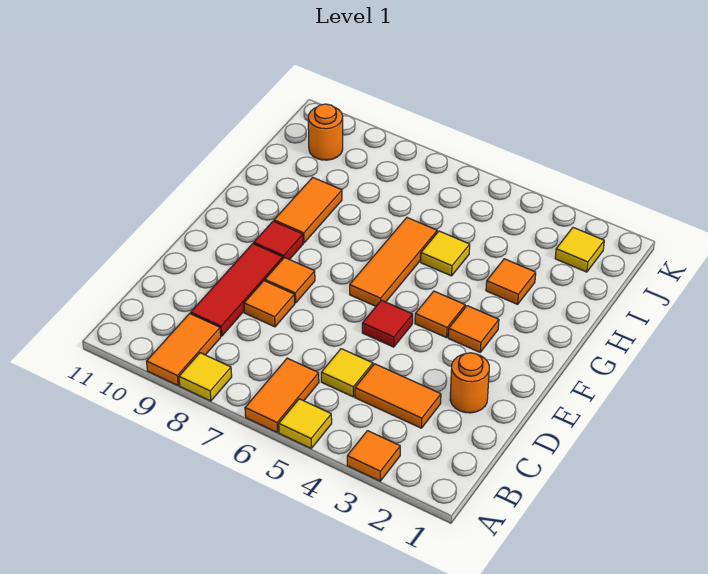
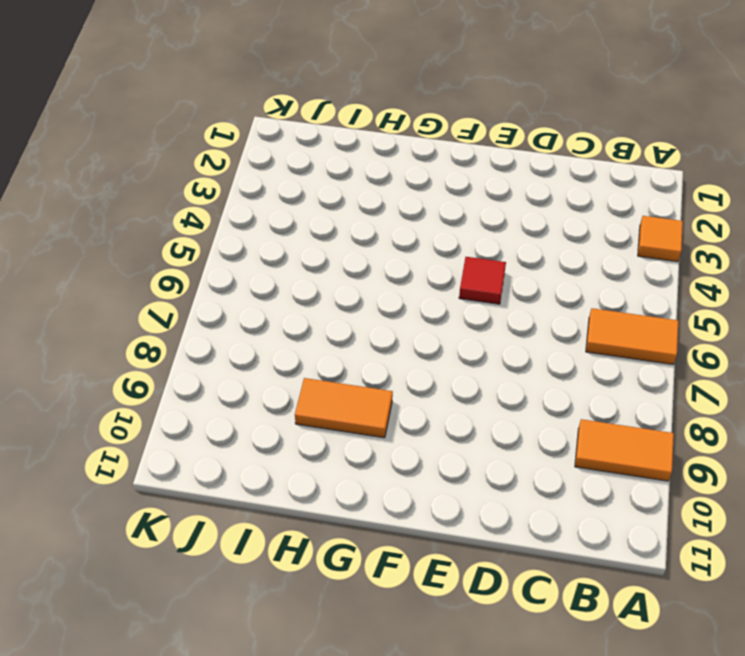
none -> yellow tile A5 level 1
none -> yellow tile A8 level 1
none -> orange tile C3:C4 level 1

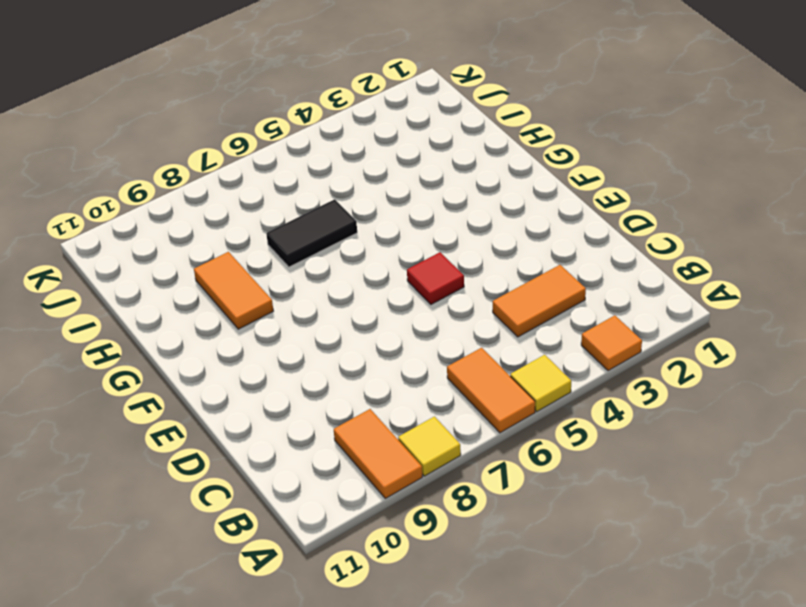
black tile H6:H7 level 1 -> orange tile F6:H6 level 1
none -> yellow tile C5 level 1
none -> red tile C9:E9 level 1
none -> orange round brick D2 level 1

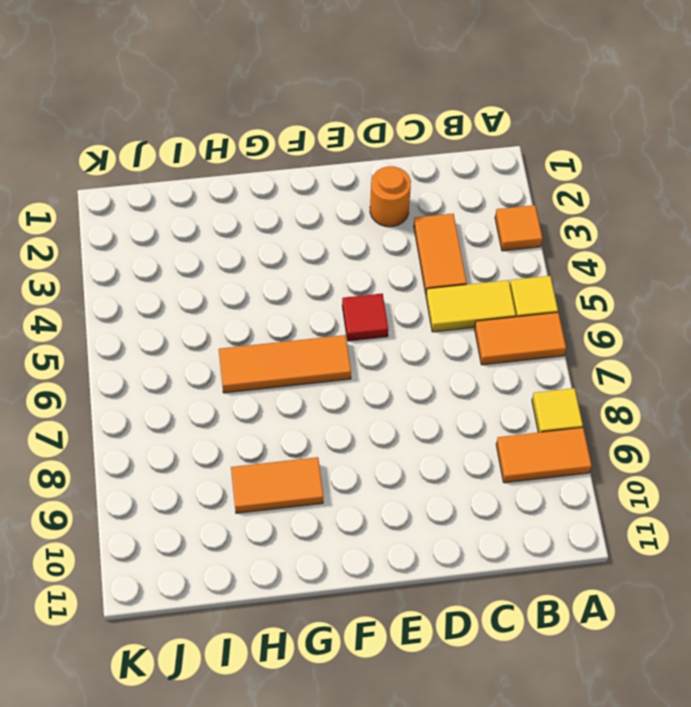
yellow tile B5:C5 level 1 -> yellow tile C5 level 1
none -> red tile C9:E9 level 1
none -> orange tile D8 level 1
none -> orange tile E8 level 1

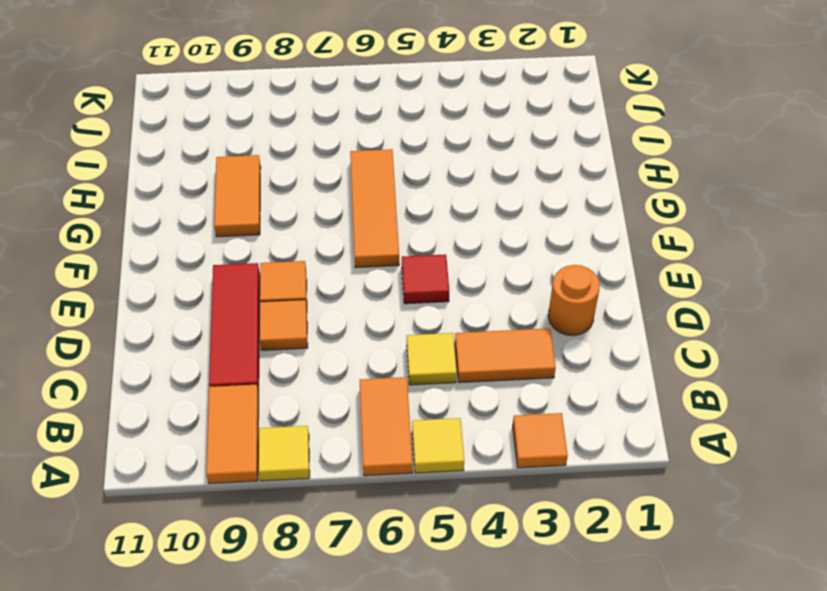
none -> orange tile F3 level 1
none -> orange tile F4 level 1
none -> red tile F9 level 1

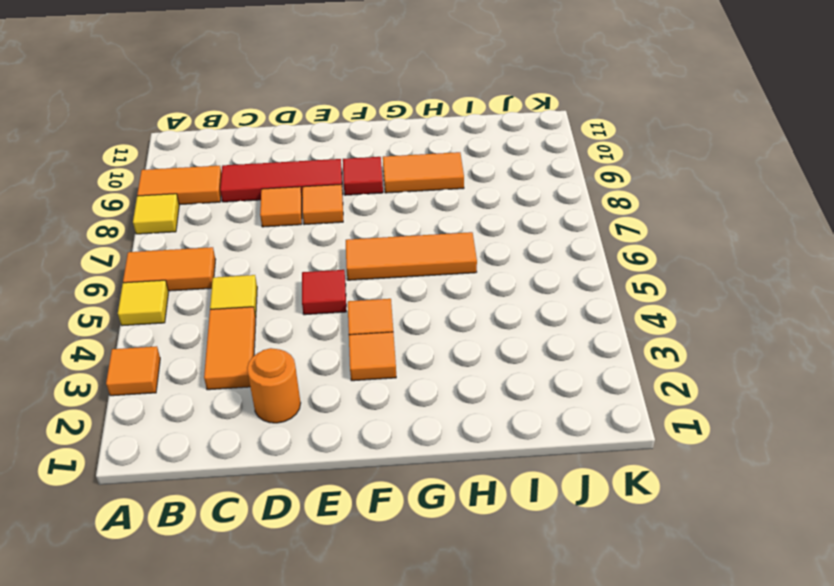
none -> orange tile H3 level 1
none -> yellow tile H5 level 1
none -> yellow tile J2 level 1

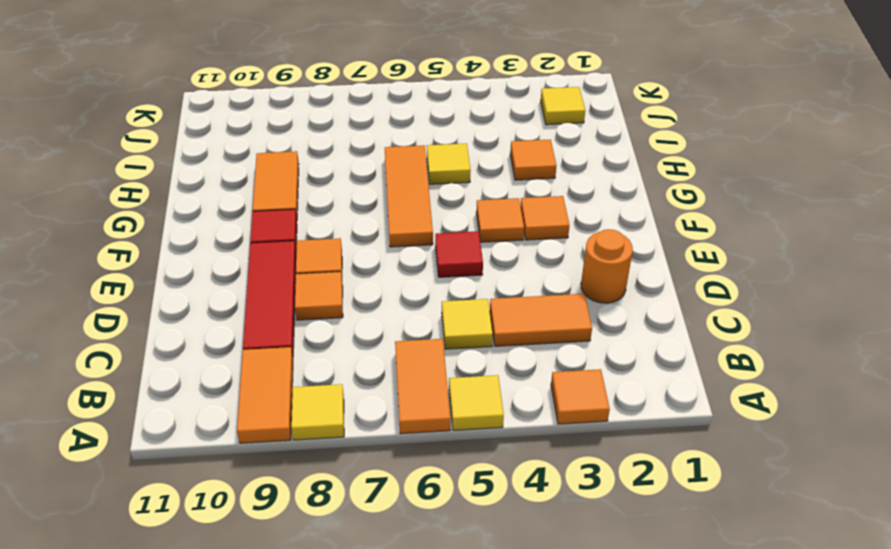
none -> orange round brick J10 level 1

